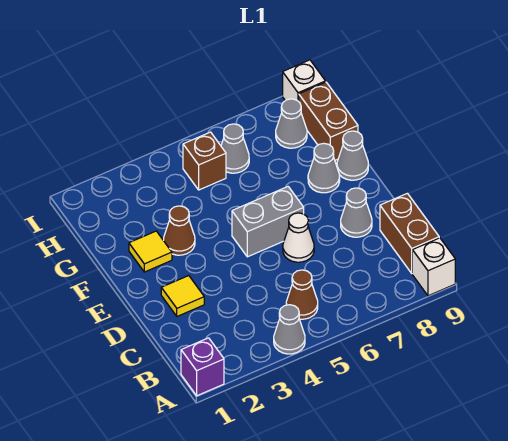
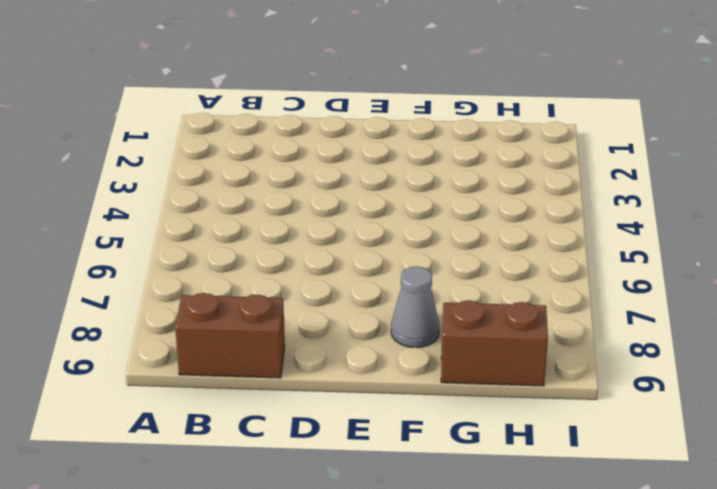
none -> purple brick A1 level 1
none -> grey cone A4 level 1
none -> white brick A9 level 1

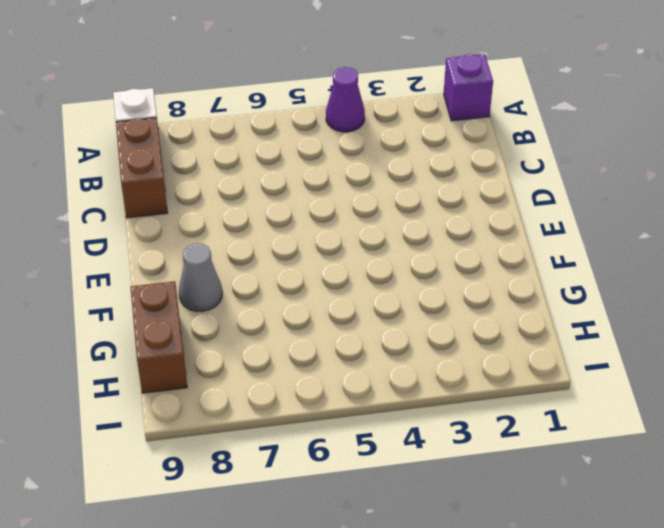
purple cone A4 level 1 -> grey cone A4 level 1
none -> brown cone B5 level 1
none -> yellow tile D2 level 1
none -> white cone D6 level 1

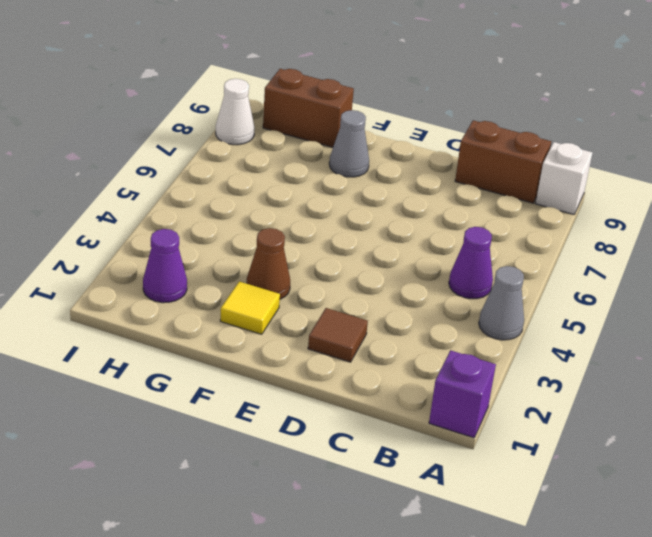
purple cone B5 level 1 -> brown cone B5 level 1
brown tile D2 level 1 -> yellow tile D2 level 1
purple cone H2 level 1 -> none
white cone I8 level 1 -> white cone D6 level 1
none -> grey cone D8 level 1
none -> grey brick E5:E6 level 1
none -> grey cone F9 level 1

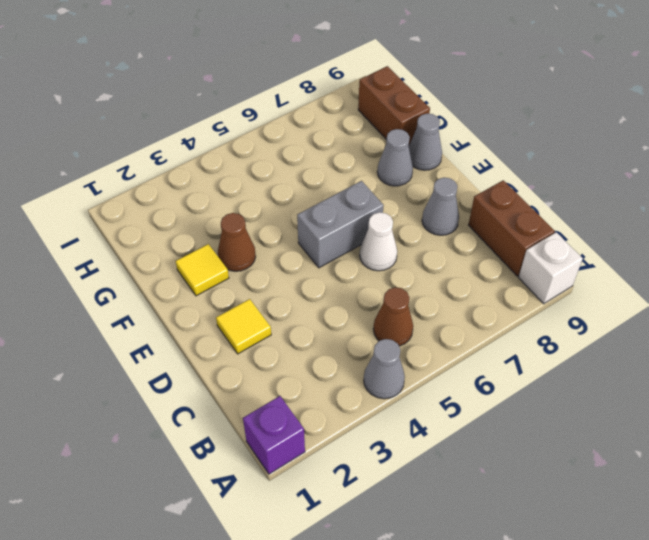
none -> brown brick H5 level 1
none -> grey cone H6 level 1
none -> grey cone H8 level 1

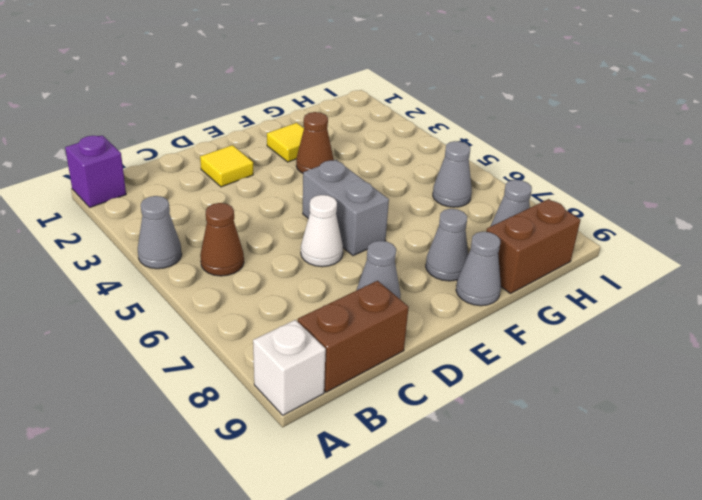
none -> brown brick H5 level 1
none -> white brick I9 level 1

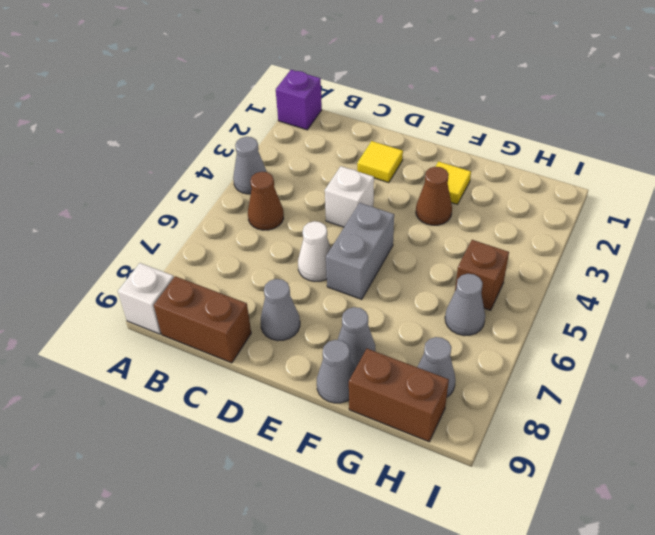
white brick D4 level 1 -> white brick I9 level 1

